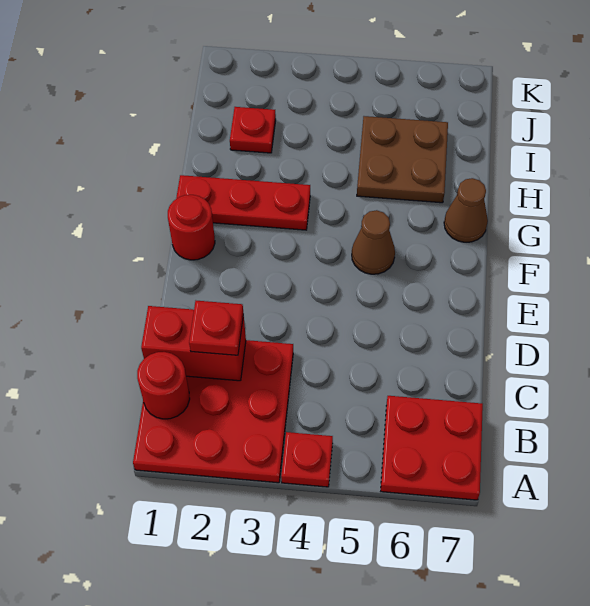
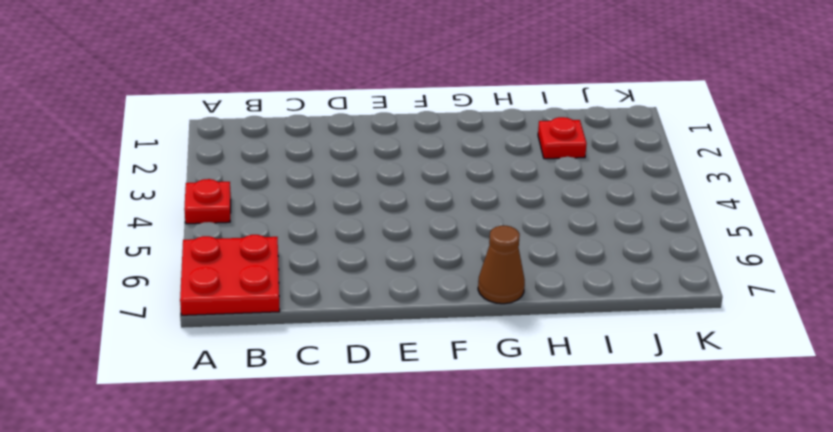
none -> red plate A1:C3 level 1
none -> red round brick F1 level 1
none -> brown cone F5 level 1

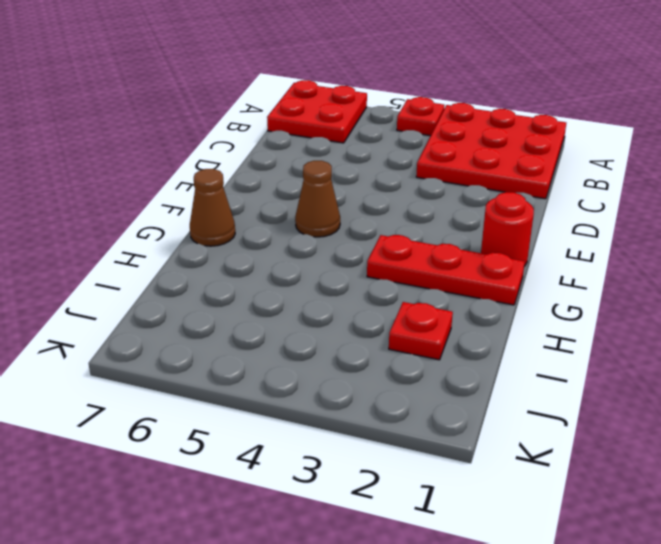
none -> brown plate H5:I6 level 1
none -> red round brick B1 level 2
none -> red brick C1:C2 level 2

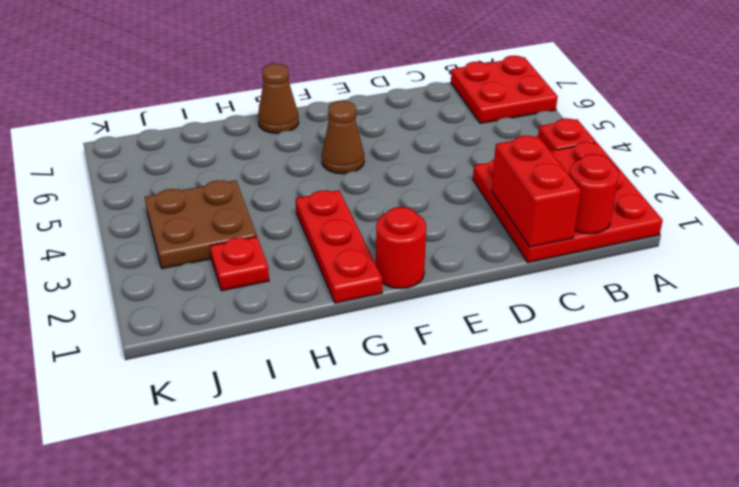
brown plate I3:J4 level 1 -> brown plate H5:I6 level 1
none -> red plate C2 level 3

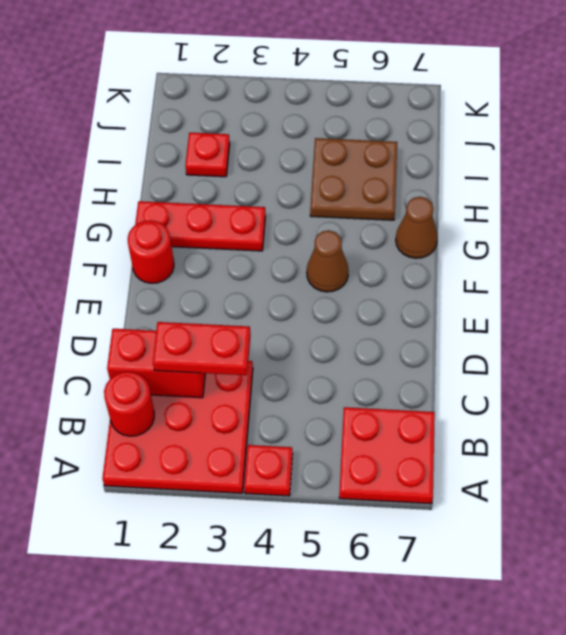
red plate C2:C3 level 3 -> red plate C2 level 3

